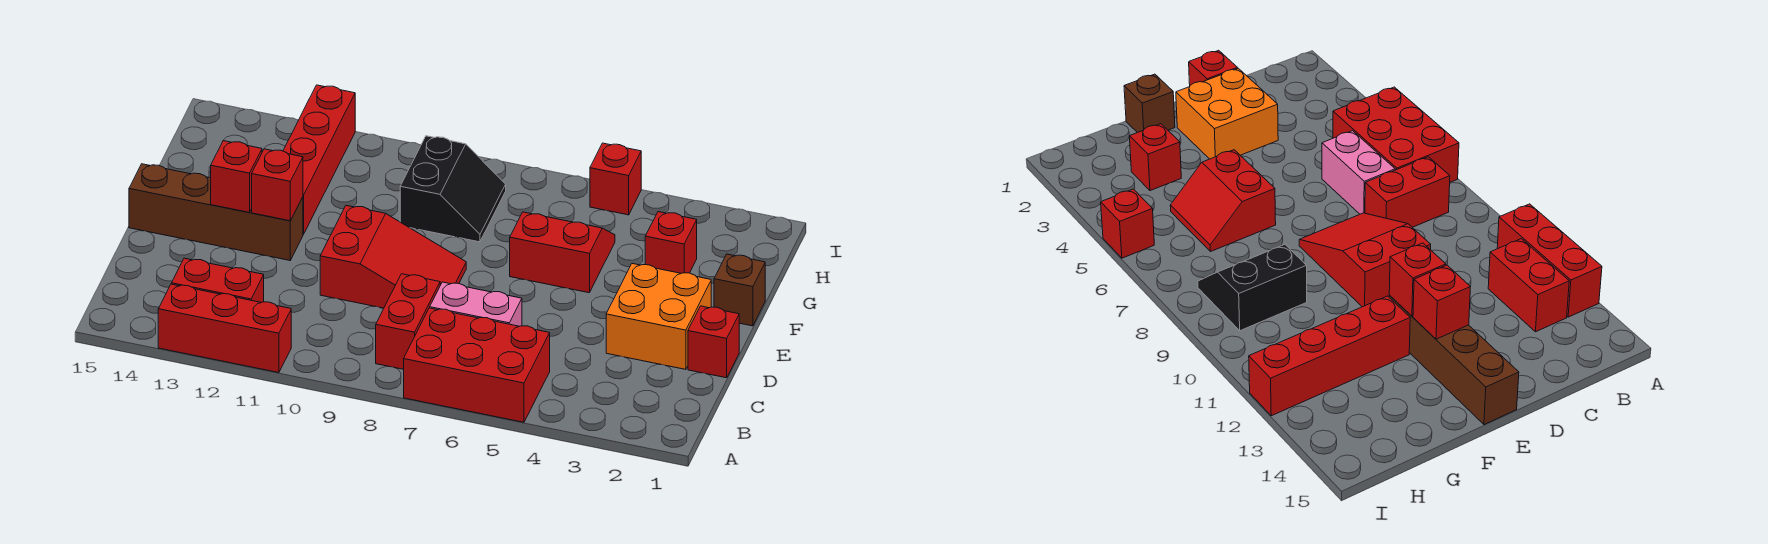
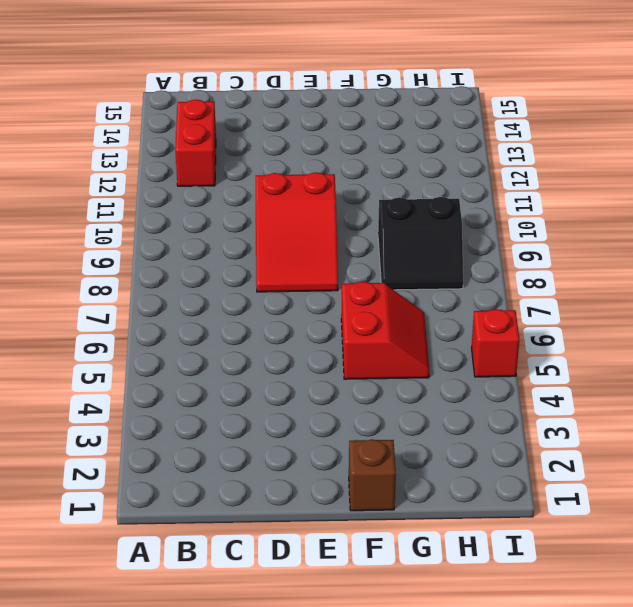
none -> red brick A5:B7 level 1
none -> red brick A11:A13 level 1
none -> red brick B8:C8 level 1

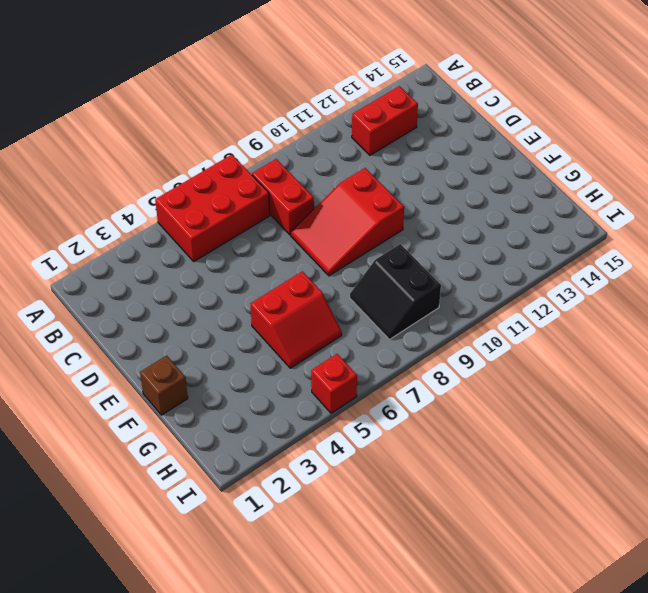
none -> red brick A11:A13 level 1
none -> pink brick C6:C7 level 1
none -> red brick D1 level 1

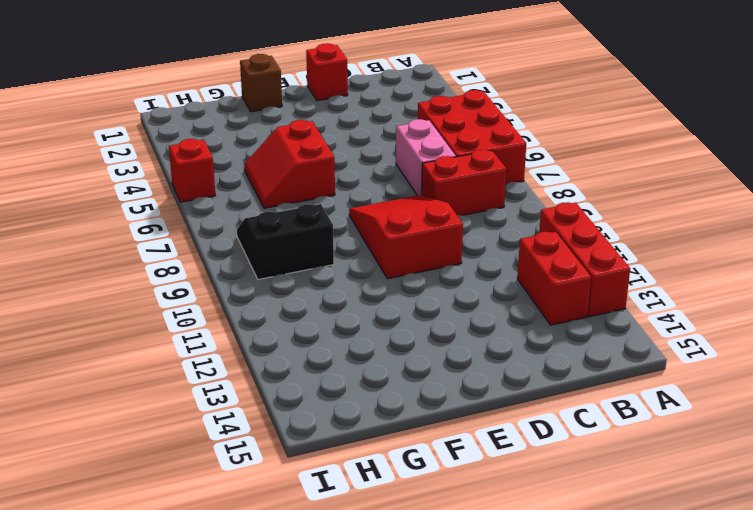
none -> orange brick D2:E3 level 1
none -> brown brick E12:E15 level 1
none -> red brick F12:I12 level 1

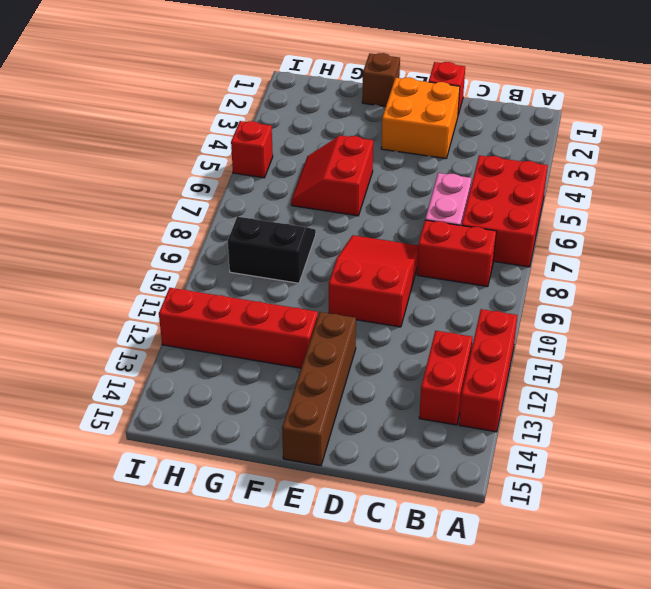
none -> red brick G3 level 1
none -> red brick E12 level 2
none -> red brick E13 level 2

